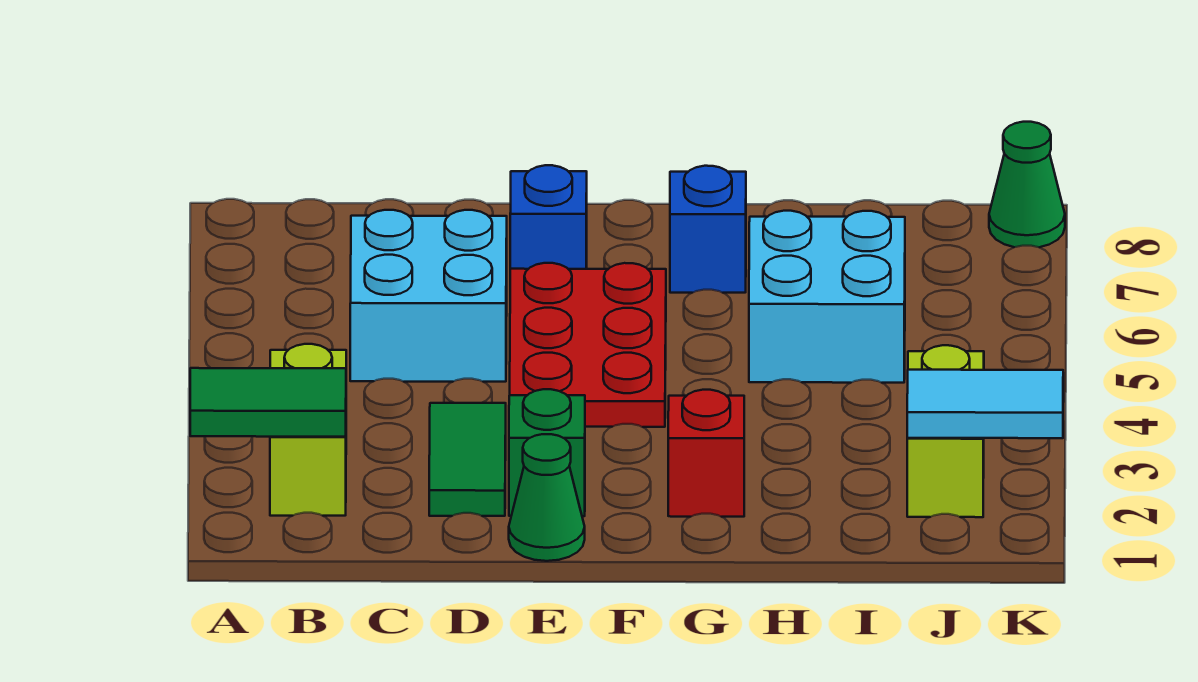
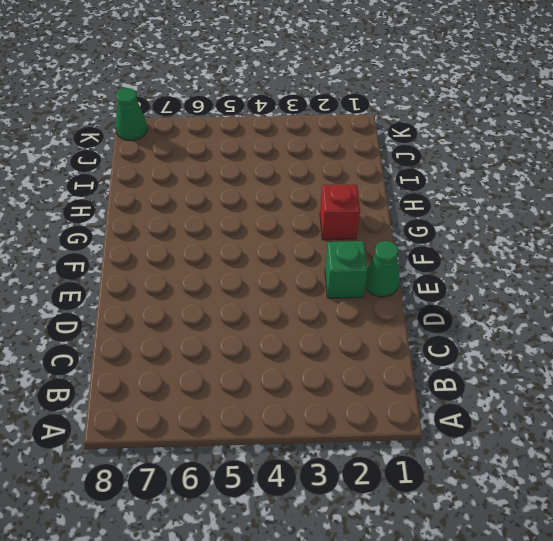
none -> lime brick B2:B3 level 1
none -> cyan brick C5:D6 level 1
none -> green tile D2:D3 level 1

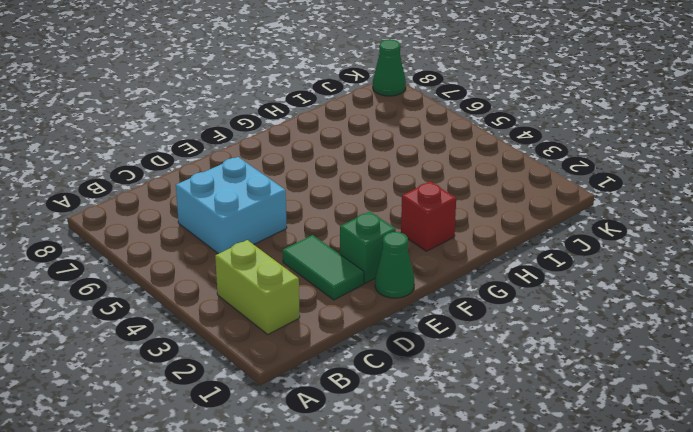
none -> red plate E4:F6 level 1
none -> blue brick E7 level 1
none -> blue brick G7 level 1

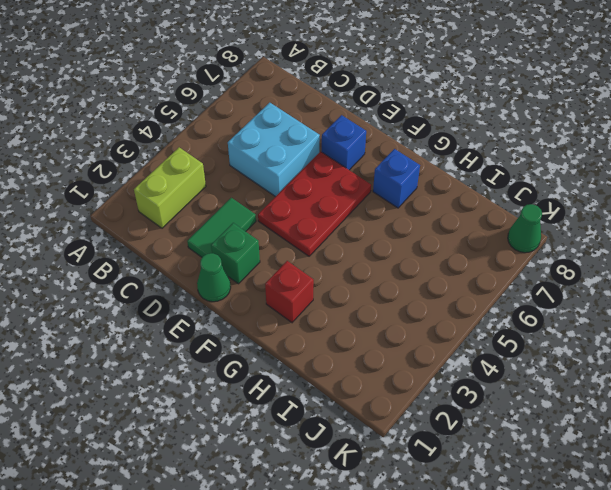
none -> cyan brick H5:I6 level 1
none -> lime brick J2:J3 level 1
none -> green tile A2:B2 level 2

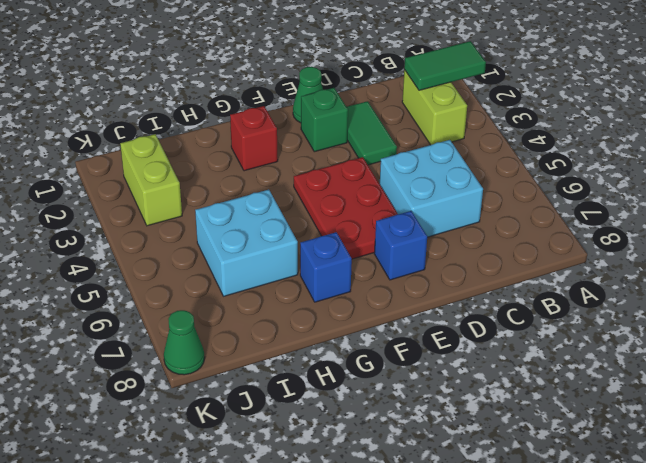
none -> cyan tile J2:K2 level 2

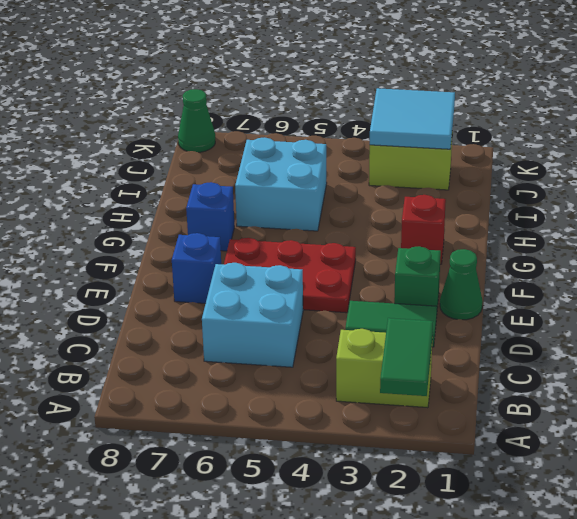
cyan tile J2:K3 level 2 -> cyan tile J2:K2 level 2

